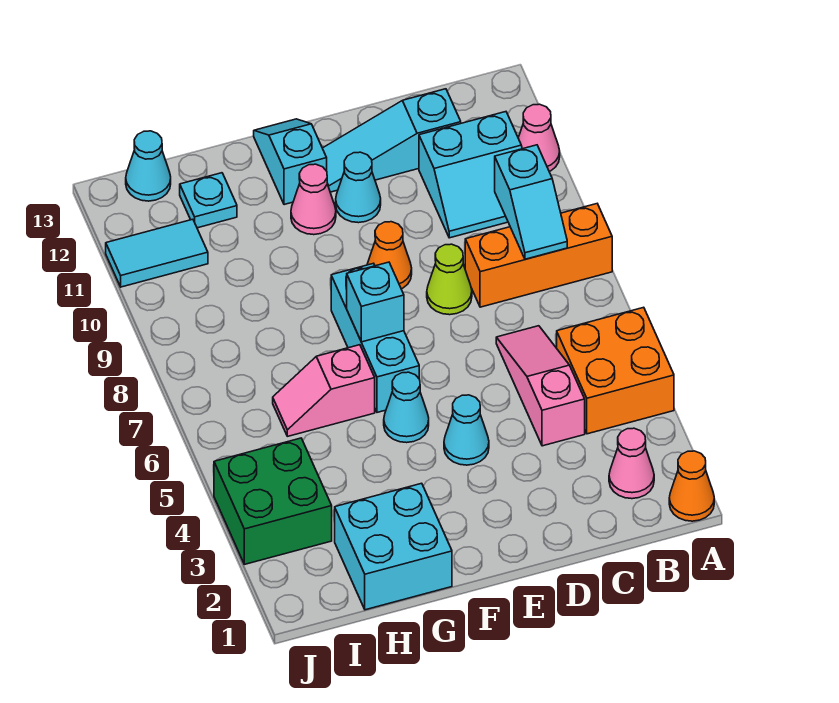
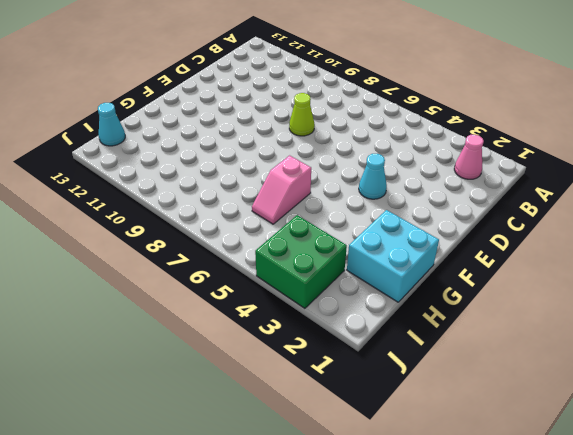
none -> orange cone A1 level 1
none -> orange brick A4:B5 level 1
none -> orange brick A8:C8 level 1

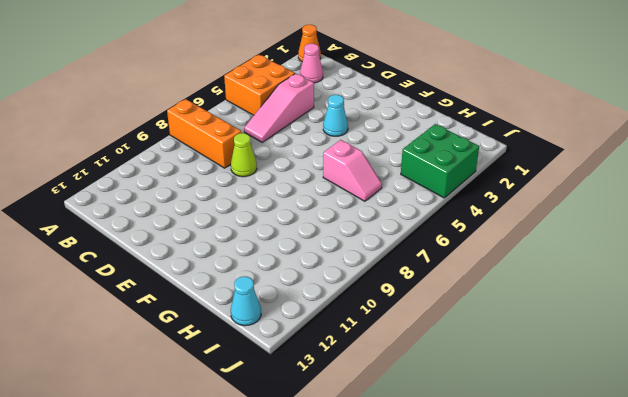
none -> pink cone A11 level 1
none -> cyan slope B10:C11 level 1 top 11
none -> cyan slope C12:E12 level 1 top C

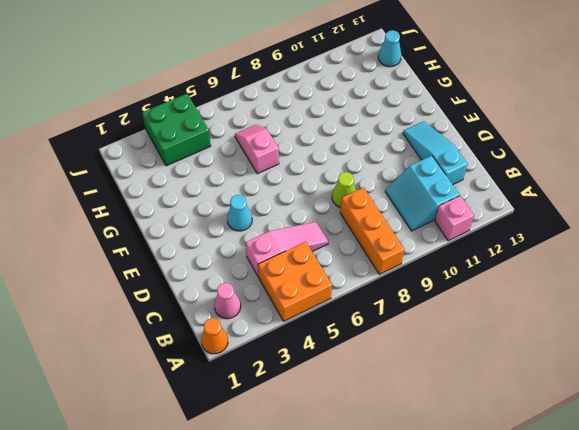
pink brick A11 level 1 -> pink cone A11 level 1
none -> orange cone E9 level 1
none -> cyan cone E11 level 1
none -> cyan cone F5 level 1

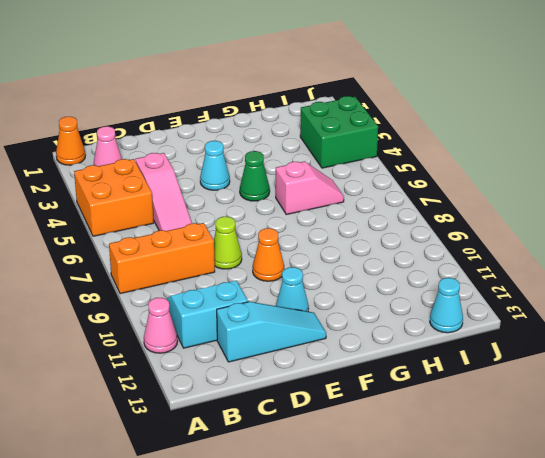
green cone F5 level 1 -> cyan cone F5 level 1
none -> cyan brick F6:F8 level 1
none -> pink cone F11 level 1
none -> cyan slope F12:F13 level 1 top 12

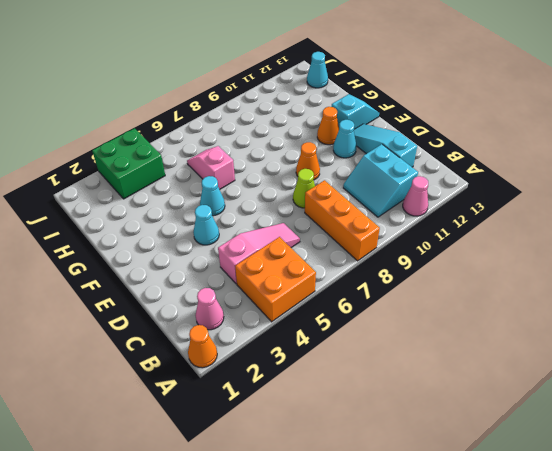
orange cone F11 level 1 -> pink cone F11 level 1
none -> cyan brick F6:F8 level 1
none -> cyan brick G1:H2 level 1
none -> cyan plate H12 level 1

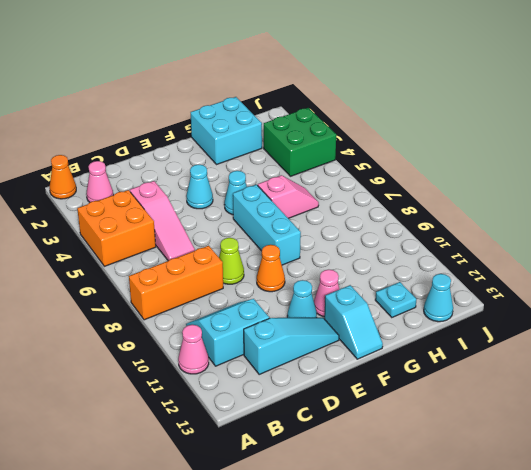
none -> cyan tile I11:J11 level 1
none -> cyan slope B8:B9 level 2 top 9
none -> cyan brick F7 level 2

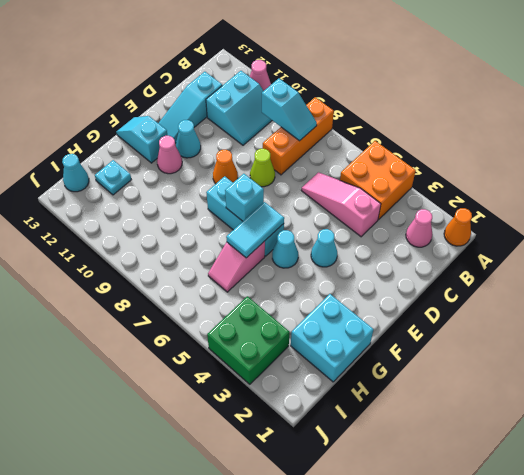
cyan tile F6:G6 level 2 -> cyan tile I11:J11 level 1

